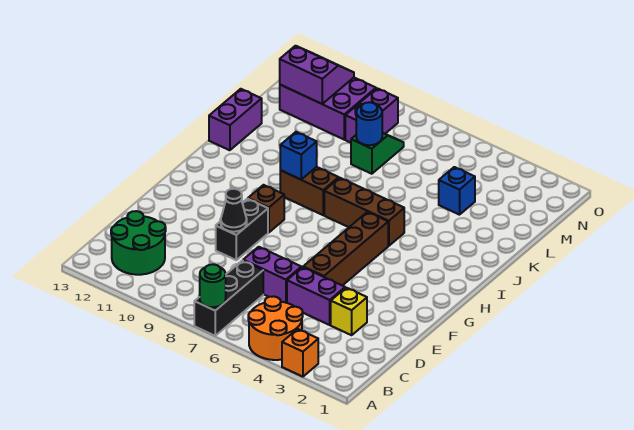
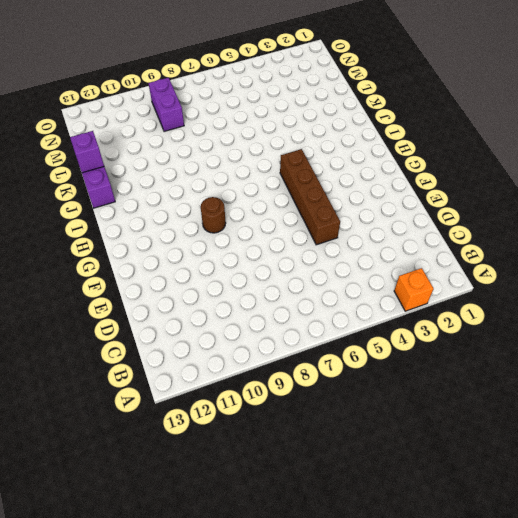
brown round brick G9 level 1 -> brown brick G9 level 1
purple brick K13 level 2 -> none
none -> orange round brick A4:B5 level 1
none -> black brick A7:C7 level 1
none -> green round brick B11:C12 level 1

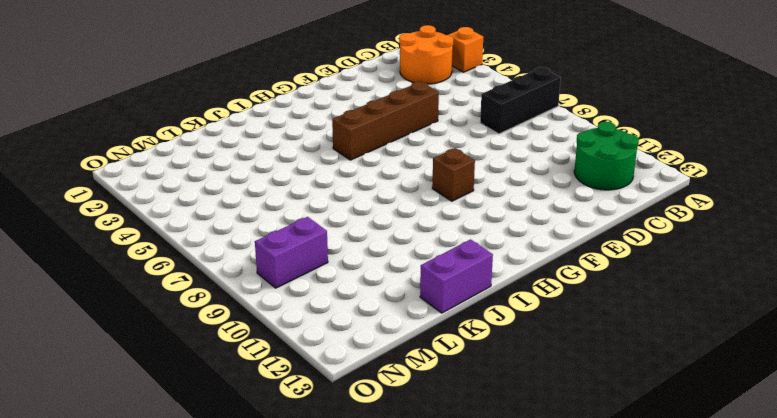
orange round brick B2:C3 level 1 -> orange round brick A4:B5 level 1
none -> yellow brick D3 level 1
none -> purple brick D4:D5 level 1
none -> purple brick D6:D7 level 1

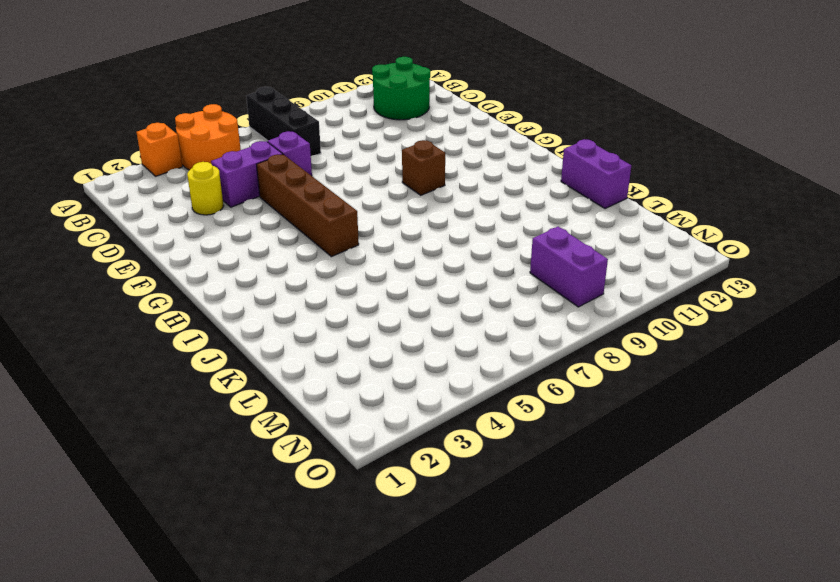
yellow round brick D3 level 1 -> yellow brick D3 level 1
purple brick D6 level 1 -> purple brick D6:D7 level 1
none -> black brick E9:F9 level 1
none -> brown brick I5:I7 level 1
none -> brown brick I8:I9 level 1

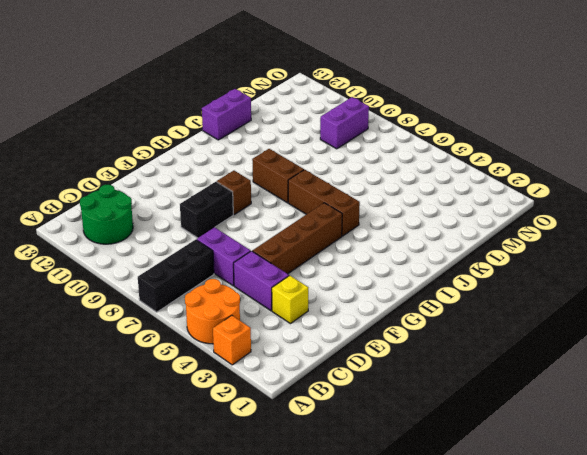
none -> blue brick L4 level 1
none -> green slope L8:M8 level 1 top L
none -> purple brick M10:N12 level 1

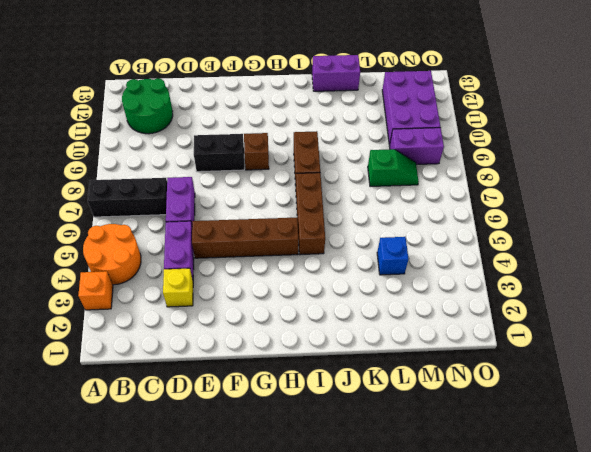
none -> green round brick A7 level 2
none -> black cone E9 level 2
none -> blue brick I9 level 2

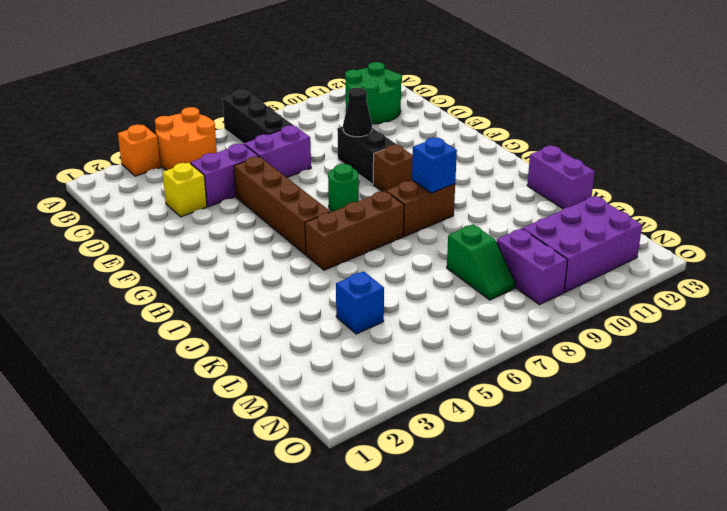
green round brick G7 level 1 -> green round brick A7 level 2
none -> blue round brick L8 level 2
none -> purple slope M11:N12 level 2 top M

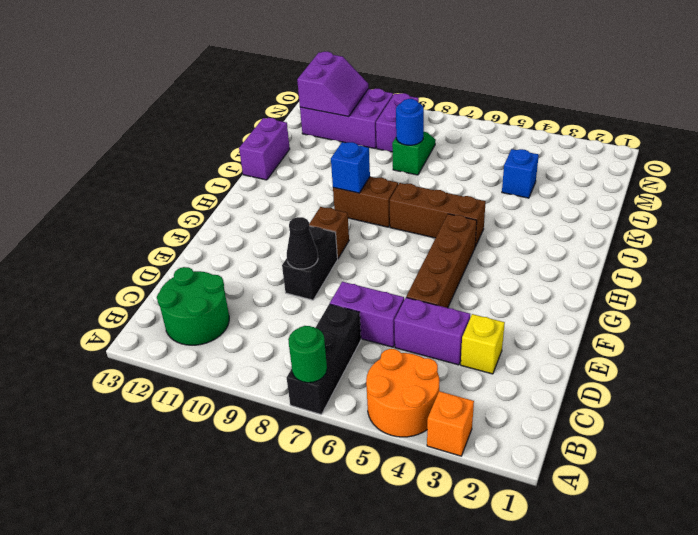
purple slope M11:N12 level 2 top 12 -> purple slope M11:N12 level 2 top M

